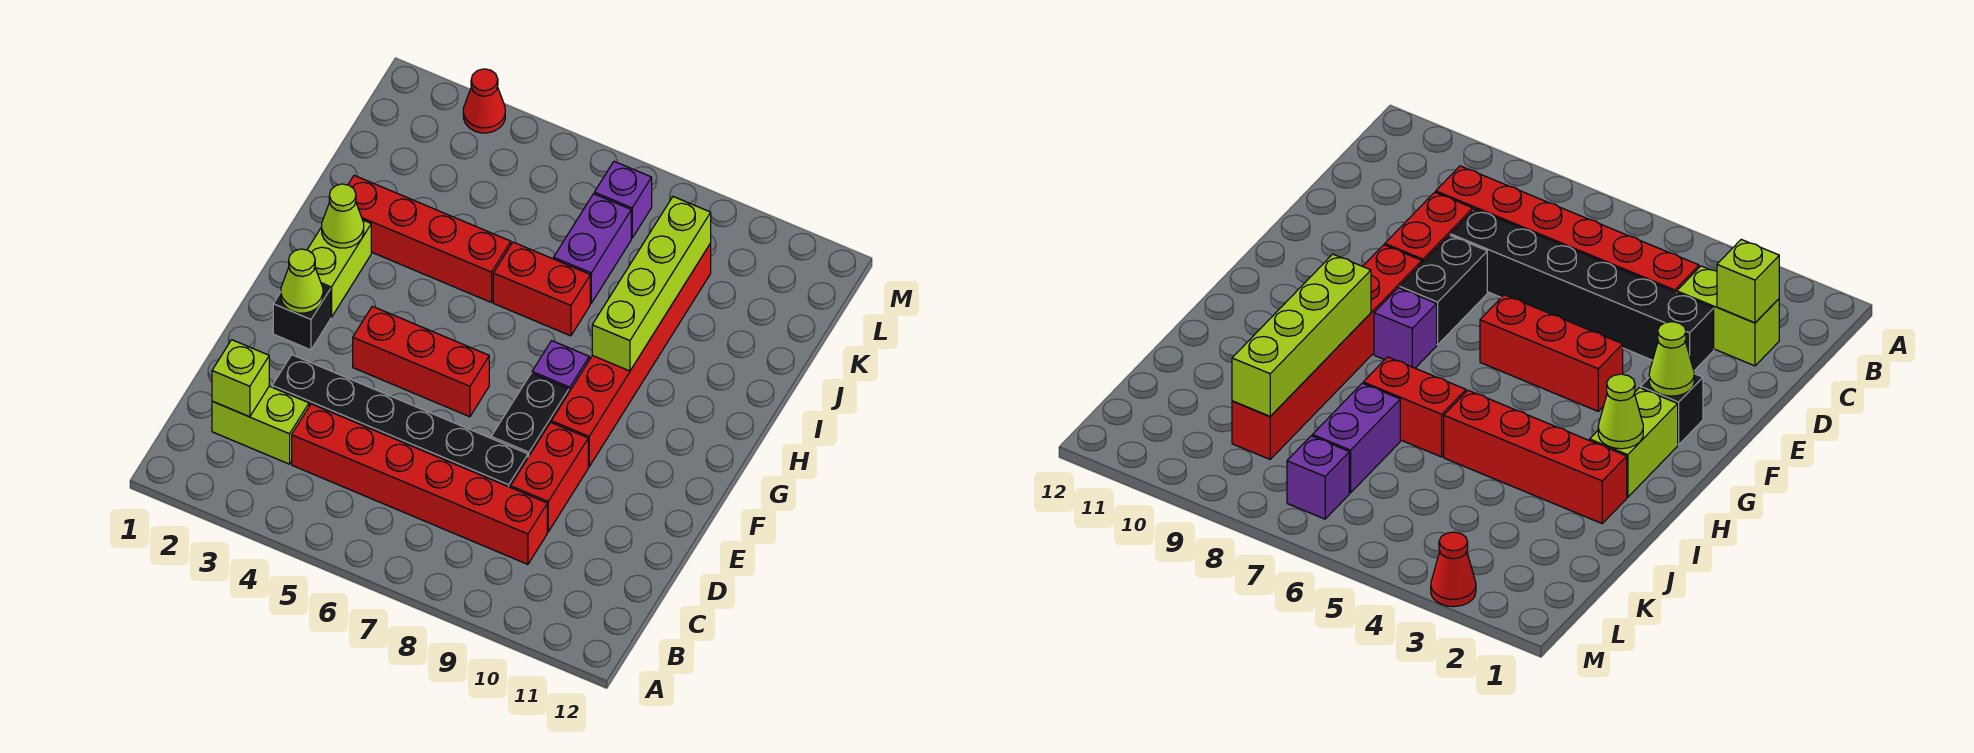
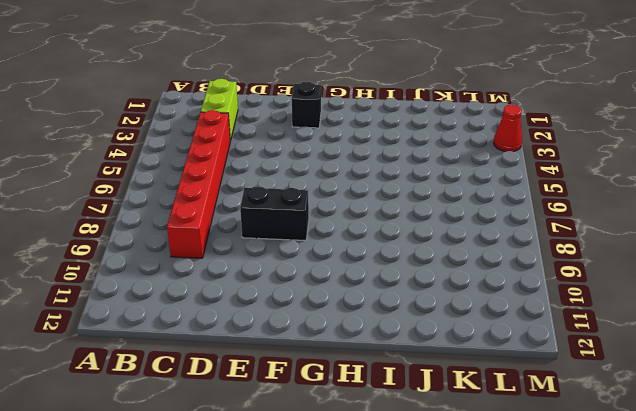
none -> black brick D3:D8 level 1
none -> red brick D9:E9 level 1
none -> red brick F4:F6 level 1

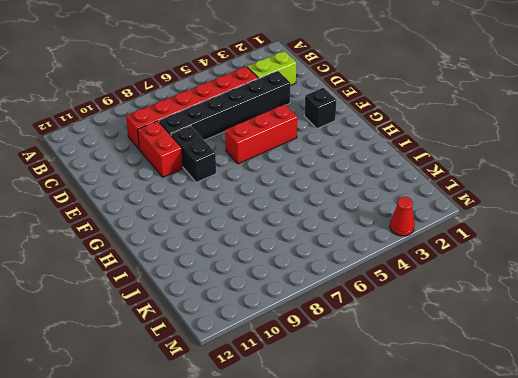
none -> red brick F9:K9 level 1
none -> lime brick G2:H2 level 1
none -> purple brick G8 level 1

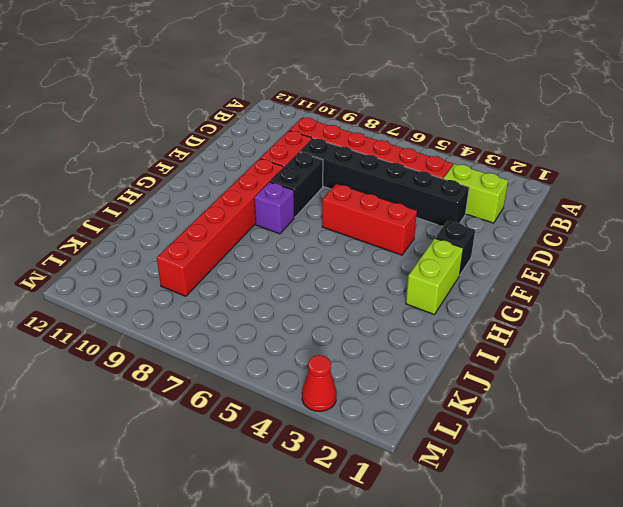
none -> red brick I2:I5 level 1
none -> red brick I6:I7 level 1
none -> purple brick J7:K7 level 1

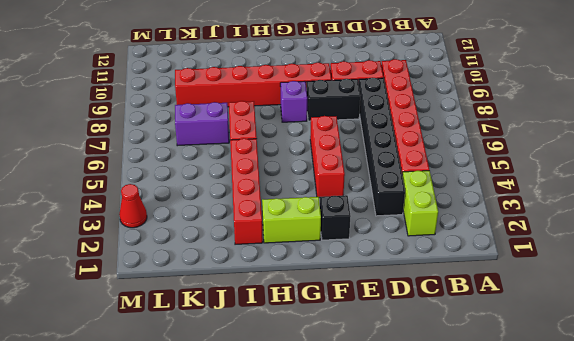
none -> purple brick L7 level 1
none -> lime brick C2 level 2
none -> lime cone F2 level 2

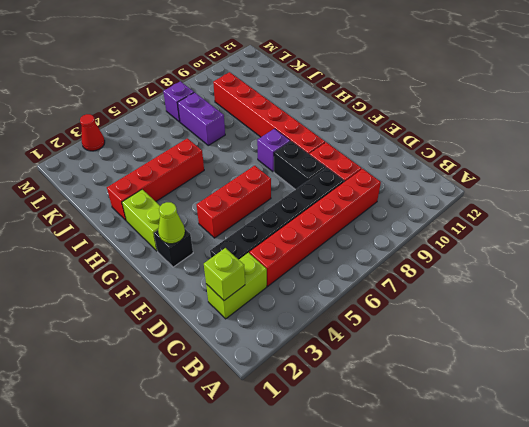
none -> red brick I6:I7 level 1
none -> lime cone H2 level 2
none -> lime brick H9:K9 level 2

